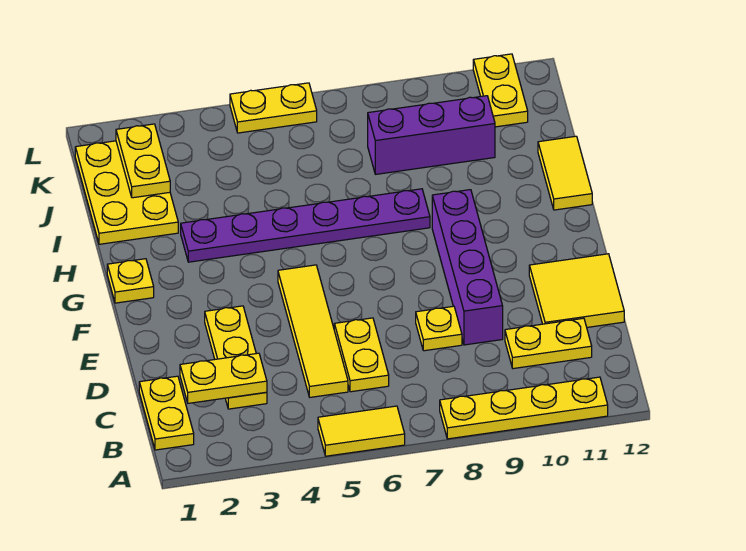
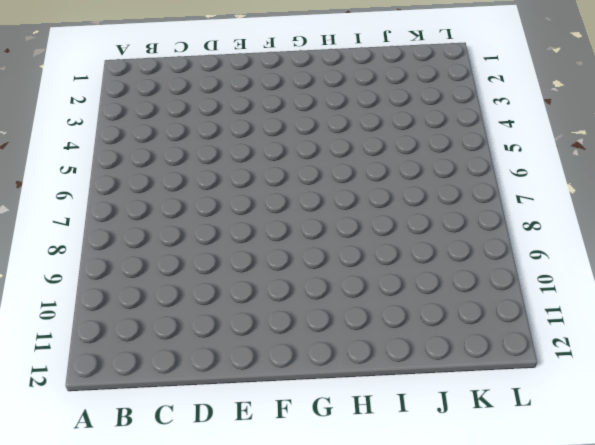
none -> yellow tile A5:A6 level 1
none -> yellow plate A8:A11 level 1
none -> yellow plate B1:C1 level 1

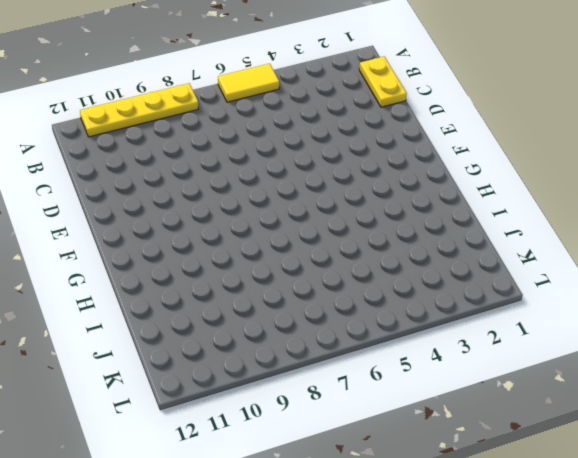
none -> yellow plate C3:E3 level 1
none -> yellow tile C5:F5 level 1
none -> yellow plate C6:D6 level 1

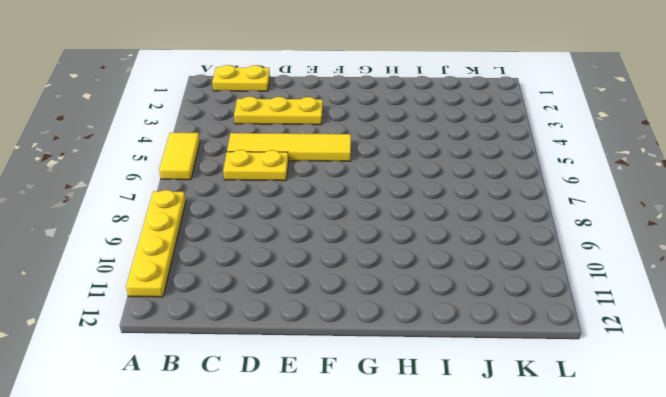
none -> yellow plate C10:C11 level 1
none -> yellow plate D8 level 1
none -> purple brick D9:G9 level 1

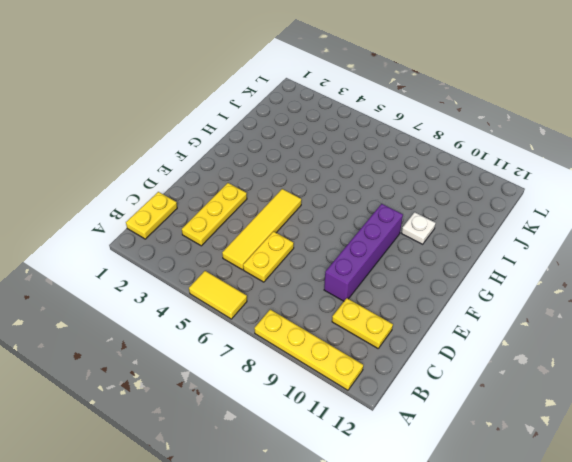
white plate H10 level 1 -> none
none -> yellow plate D8 level 1
none -> yellow tile D11:E12 level 1
none -> yellow plate G1 level 1

